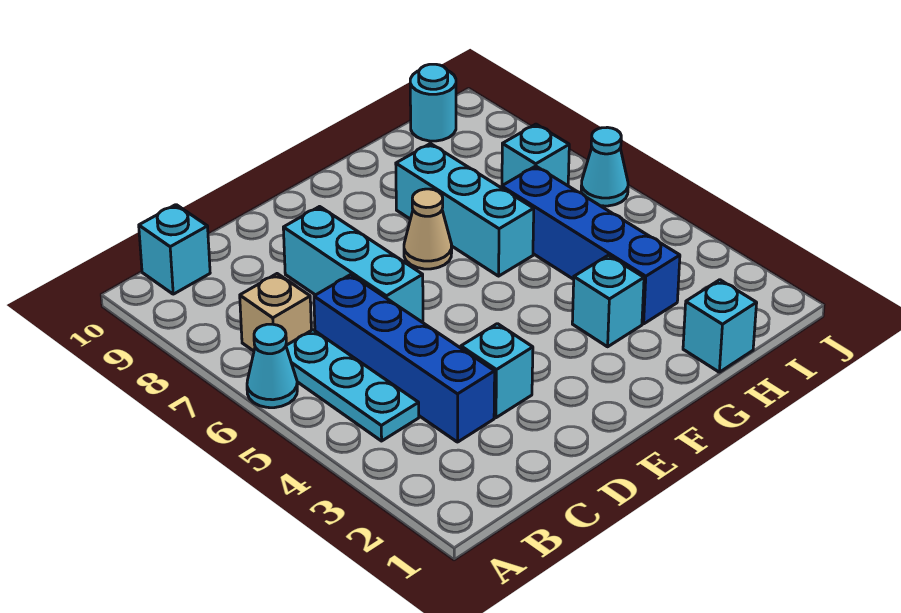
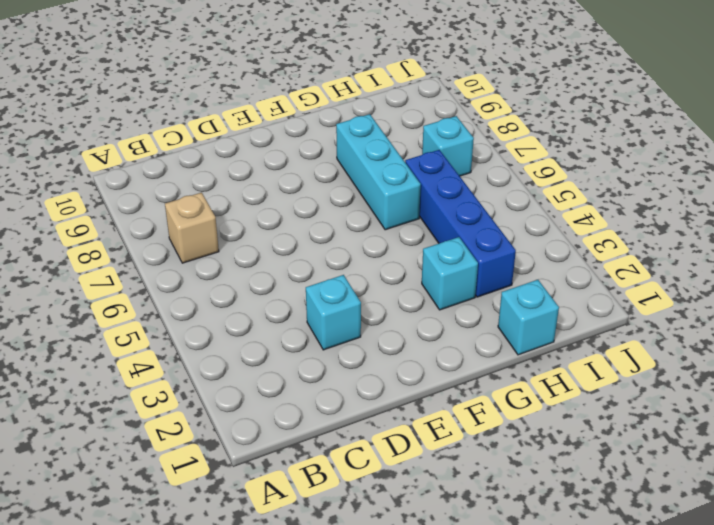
none -> cyan cone A6 level 1
none -> cyan plate B4:B6 level 1
none -> cyan brick B10 level 1

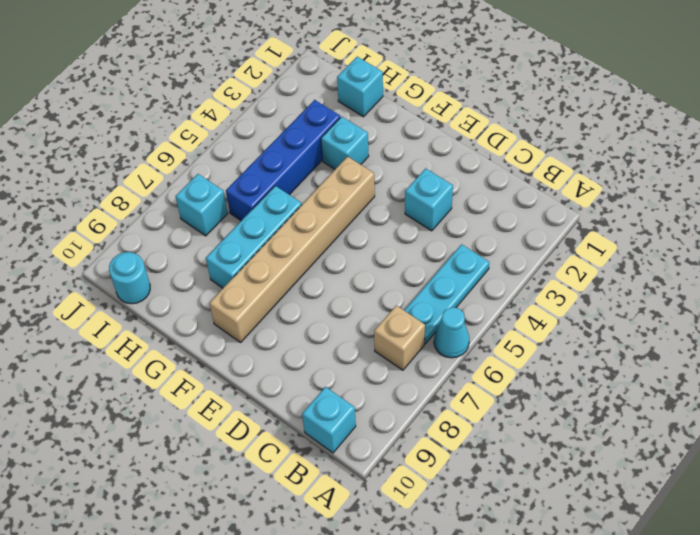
tan brick F4:F9 level 1 -> tan cone F7 level 1
none -> blue brick C3:C6 level 1
none -> cyan brick D6:D8 level 1
none -> cyan cone J6 level 1

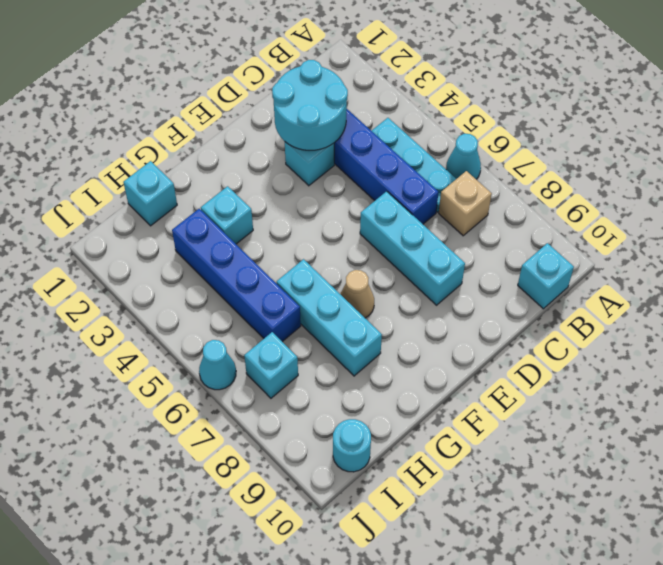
cyan round brick C2:D3 level 2 -> none

